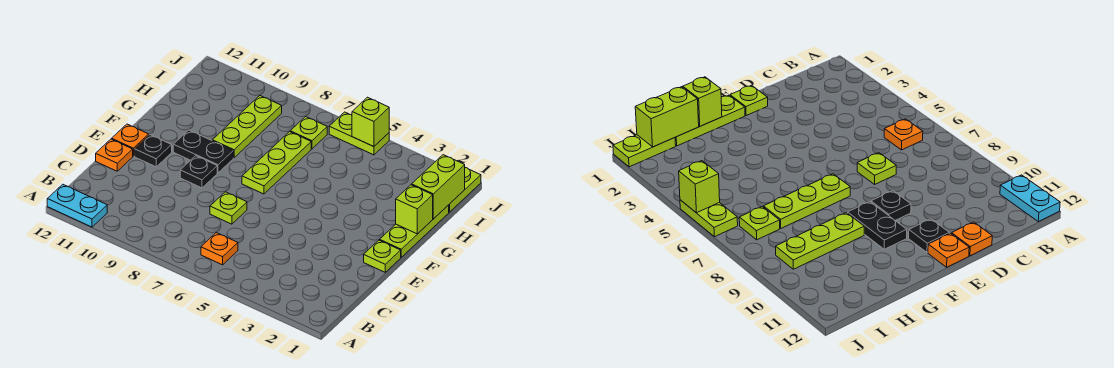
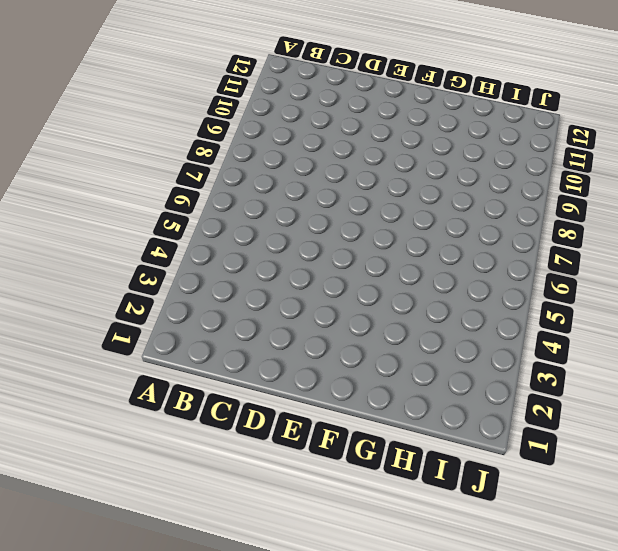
none -> cyan plate A11:A12 level 1
none -> orange plate B6 level 1
none -> lime plate D7 level 1

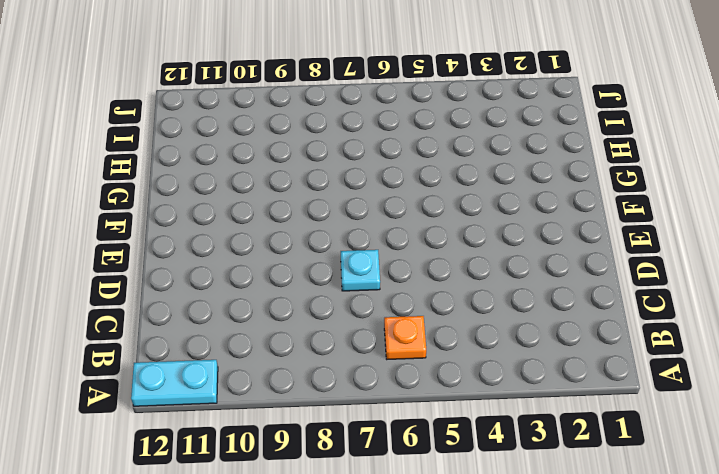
cyan plate D7 level 1 -> lime plate D7 level 1
none -> orange plate D12 level 1
none -> lime plate E1 level 1
none -> black plate E9 level 1

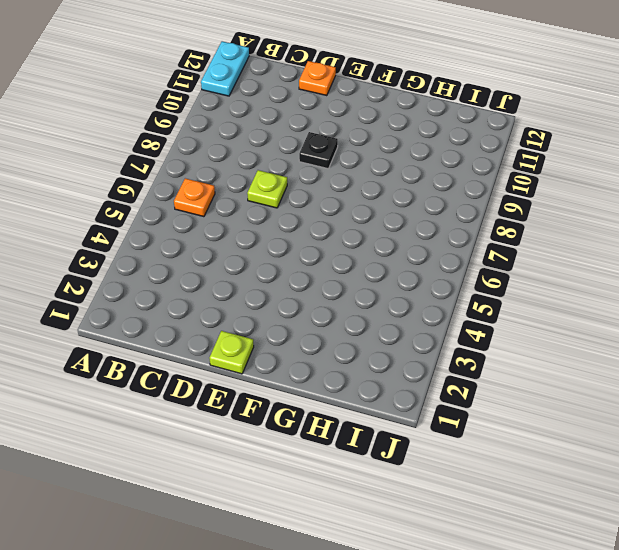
none -> black plate E11 level 1
none -> orange plate E12 level 1
none -> lime plate F1:H1 level 1

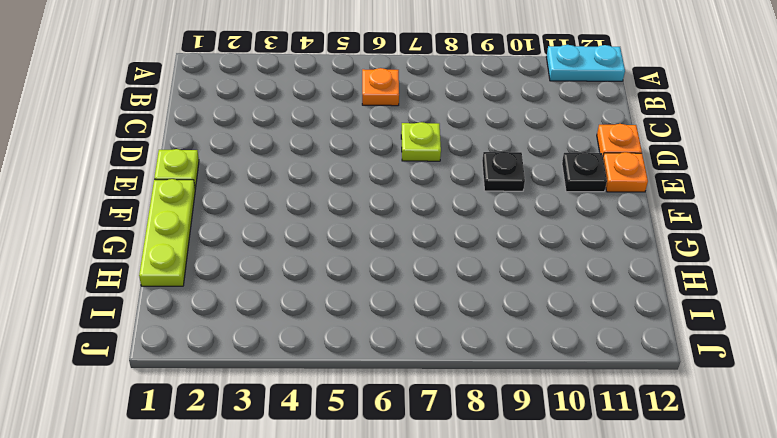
none -> lime plate F7:H7 level 1
none -> black plate F9:F10 level 1
none -> lime plate G9:I9 level 1

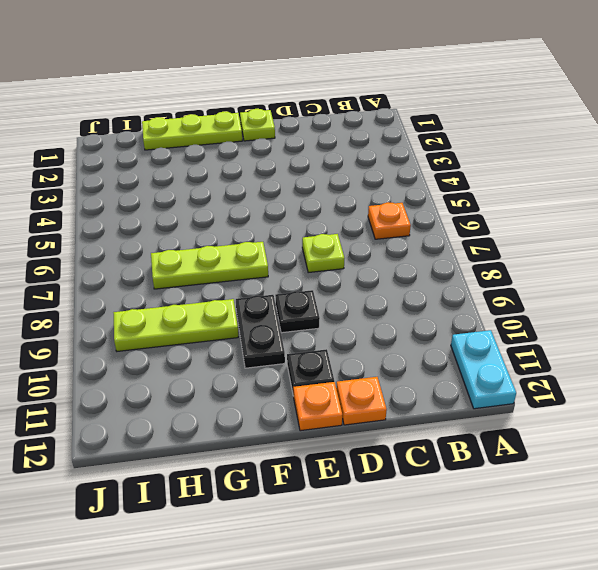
none -> lime plate I1:J1 level 1
none -> lime plate I7 level 1
none -> lime plate J5:J6 level 1

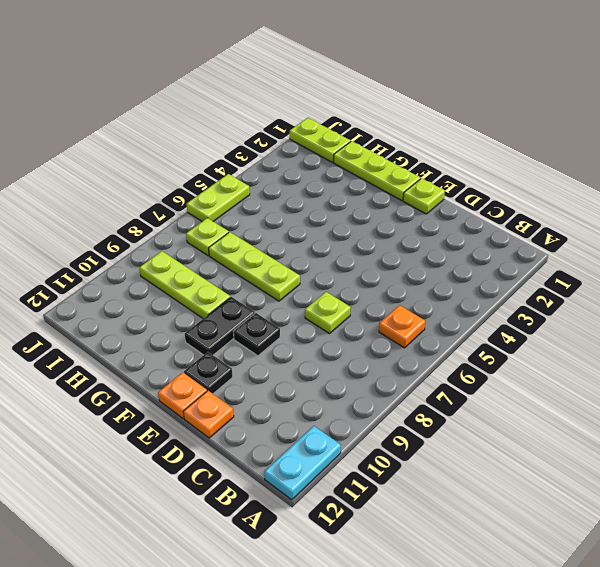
none -> lime brick G1 level 2
none -> lime brick H1:I1 level 2
none -> lime brick J5 level 2

